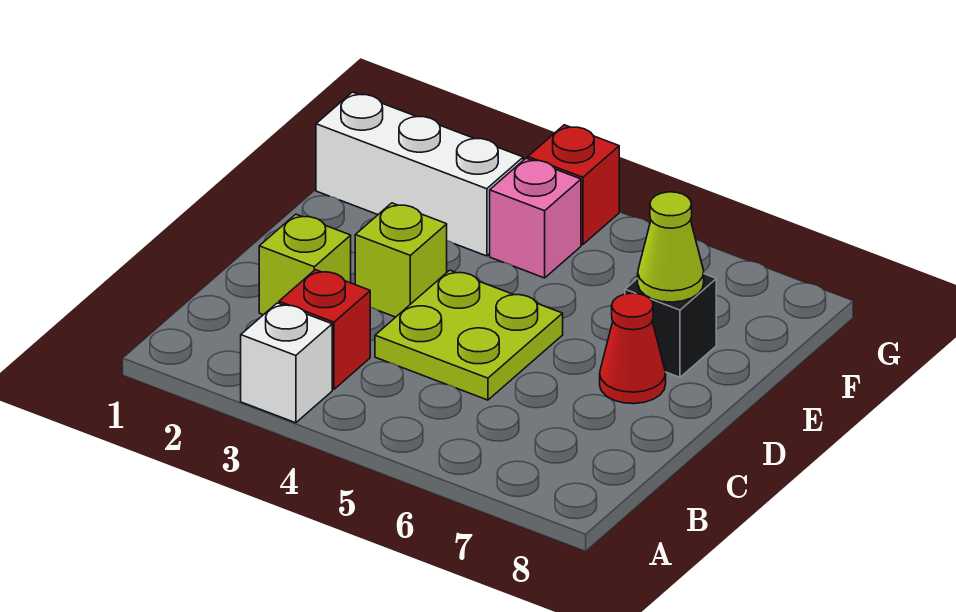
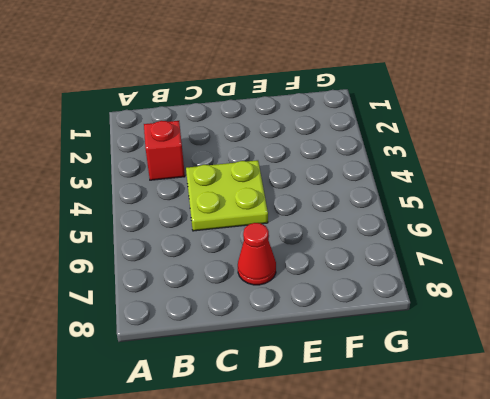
none -> white brick A3 level 1
none -> lime brick C2 level 1

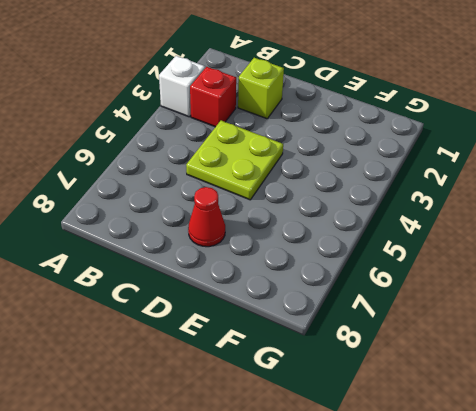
none -> lime brick D3 level 1
none -> black brick E7 level 1

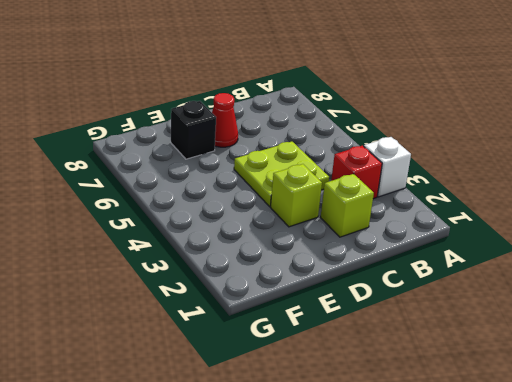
none -> white brick F1:F3 level 1
none -> pink brick F4 level 1

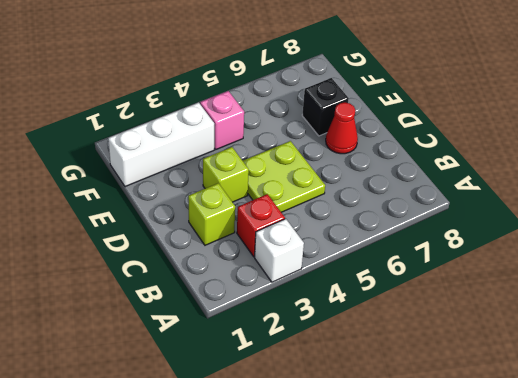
none -> red brick G4 level 1
none -> lime cone E7 level 2

